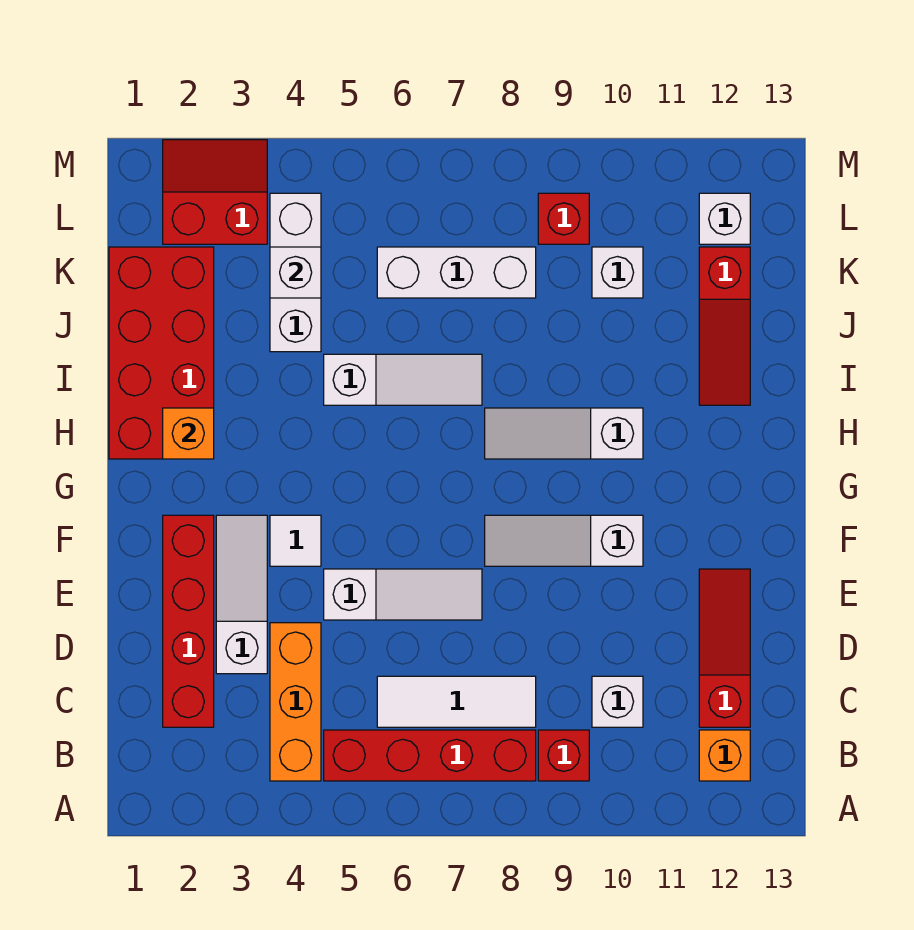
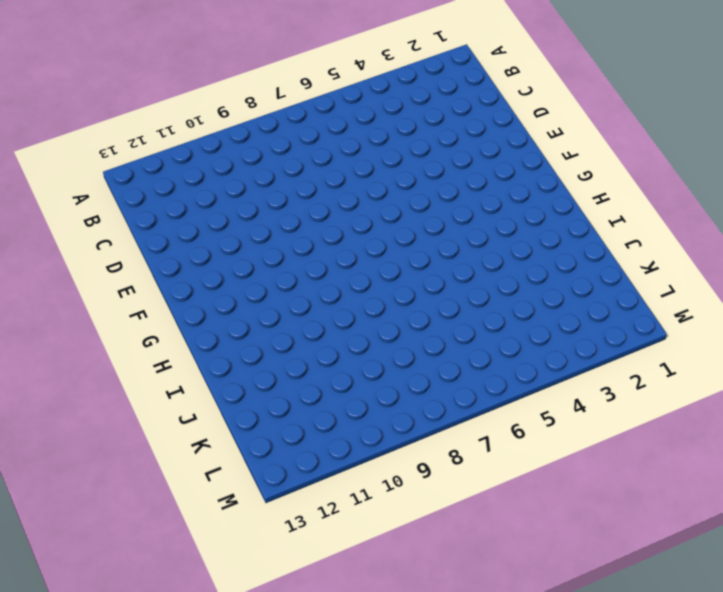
none -> orange brick B4:D4 level 1
none -> red brick B5:B8 level 1
none -> red brick B9 level 1

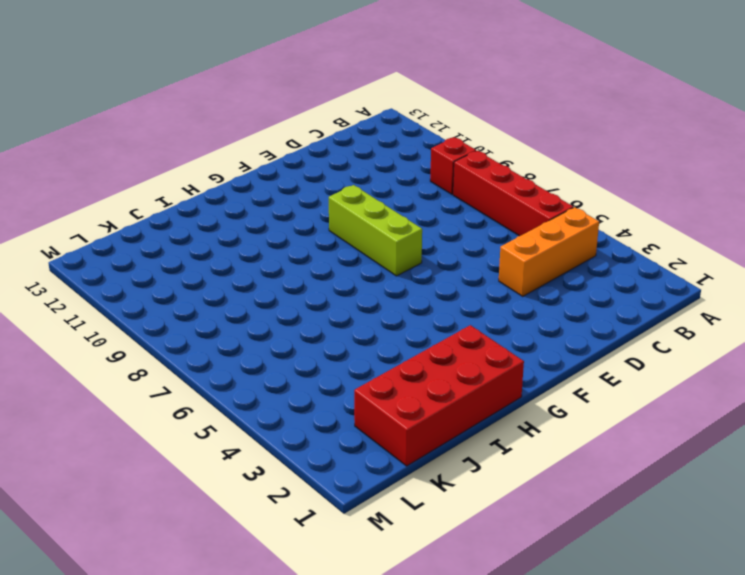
lime brick F7:F9 level 1 -> white slope F8:F10 level 1 top 10
none -> orange brick B12 level 1
none -> red brick C2:F2 level 1
none -> white tile C6:C8 level 1

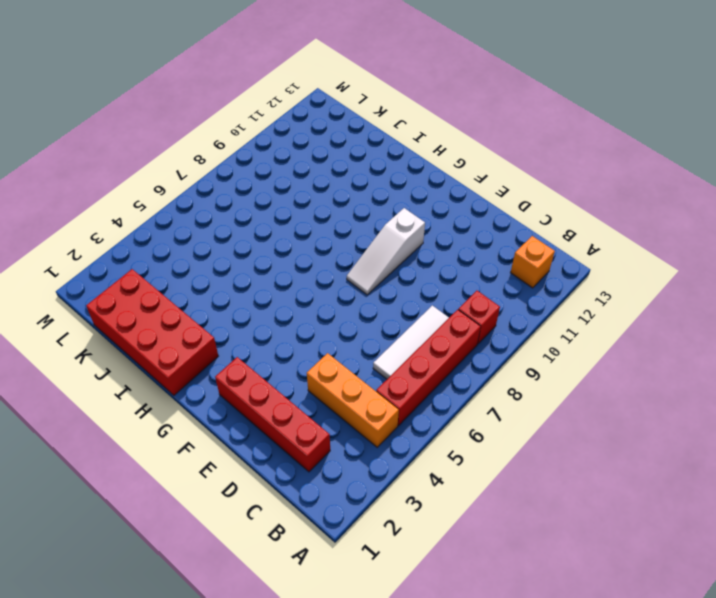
none -> white brick C10 level 1
none -> red slope C12:E12 level 1 top C
none -> white slope D3:F3 level 1 top D

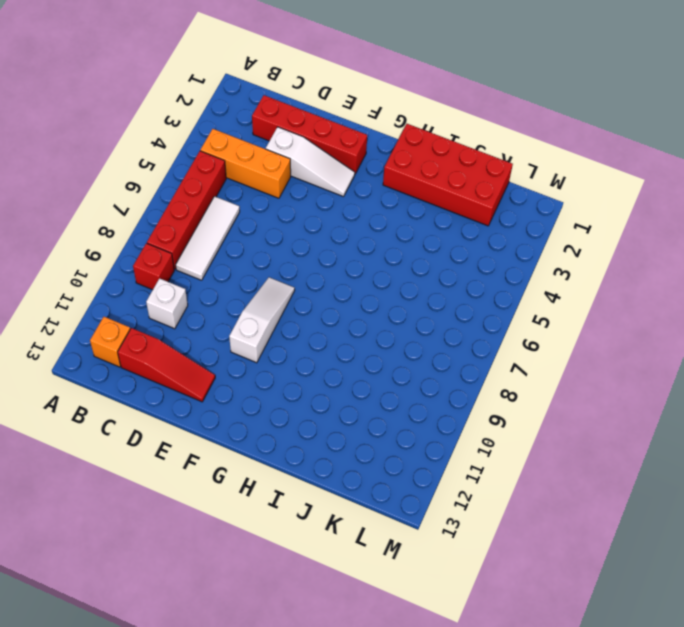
none -> white slope E5:E7 level 1 top 5
none -> white tile F4 level 1
none -> white slope H8:H10 level 1 top 10

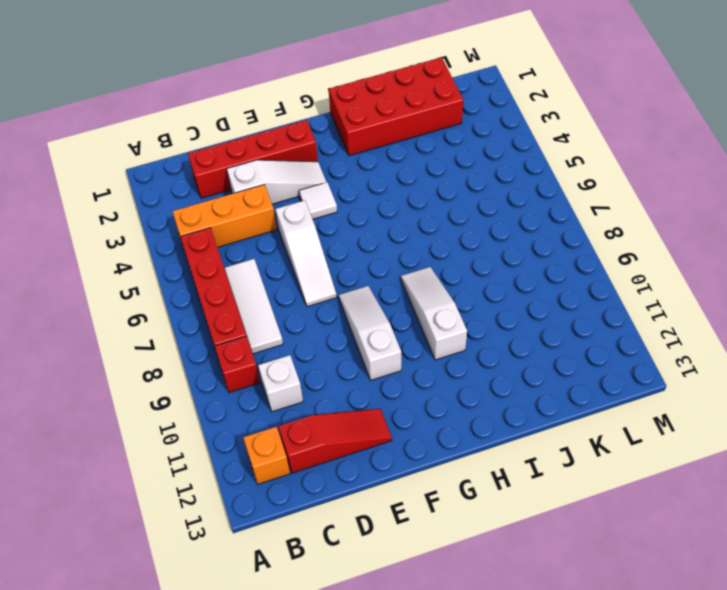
none -> white slope I5:I7 level 1 top 5
none -> red slope I12:K12 level 1 top K
none -> white brick J4:L4 level 1

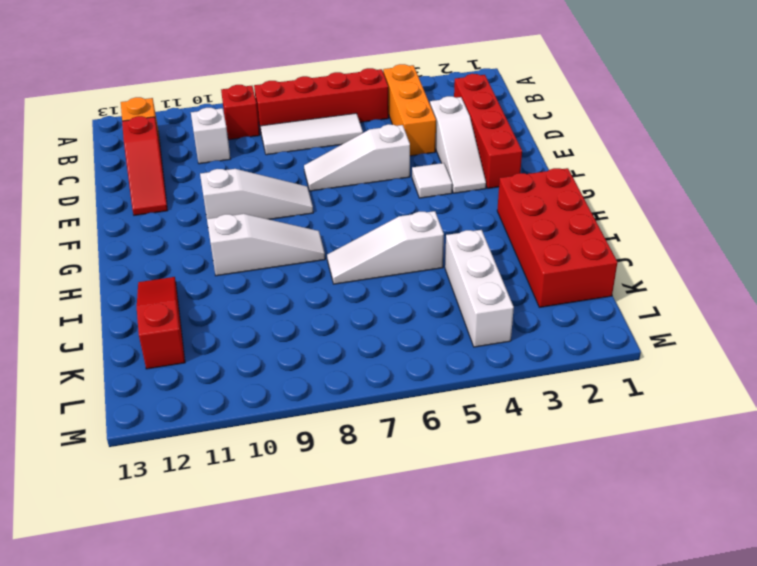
none -> white brick K6:K8 level 1
none -> white brick K10 level 1
none -> red slope L2:M3 level 1 top L

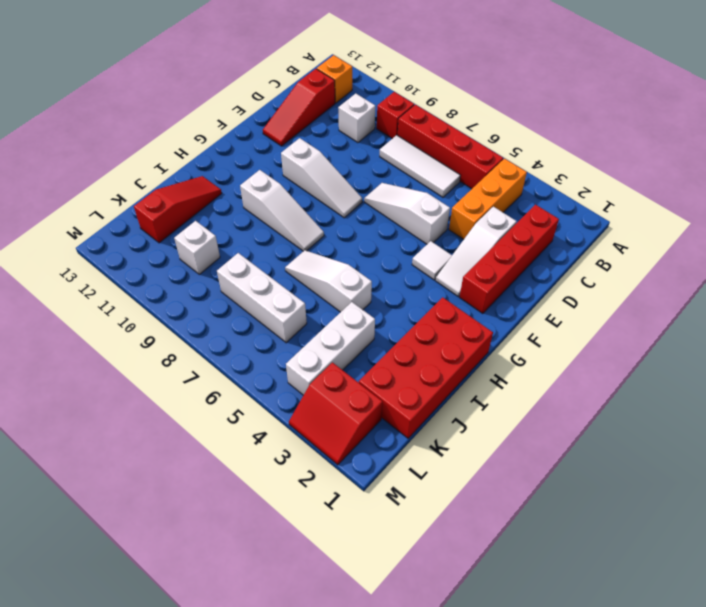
none -> red brick L9 level 1
none -> white brick L12 level 1
none -> orange brick H2 level 2

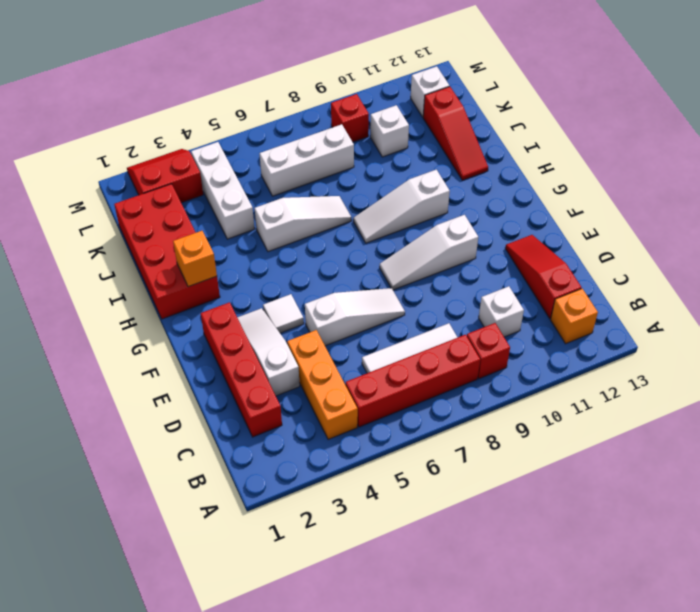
none -> white brick K4 level 2

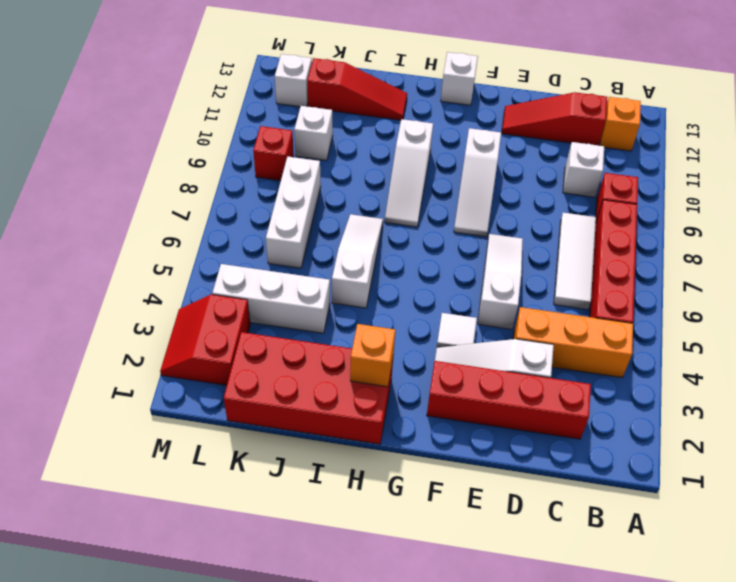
white brick G13 level 1 -> white brick K4 level 2

